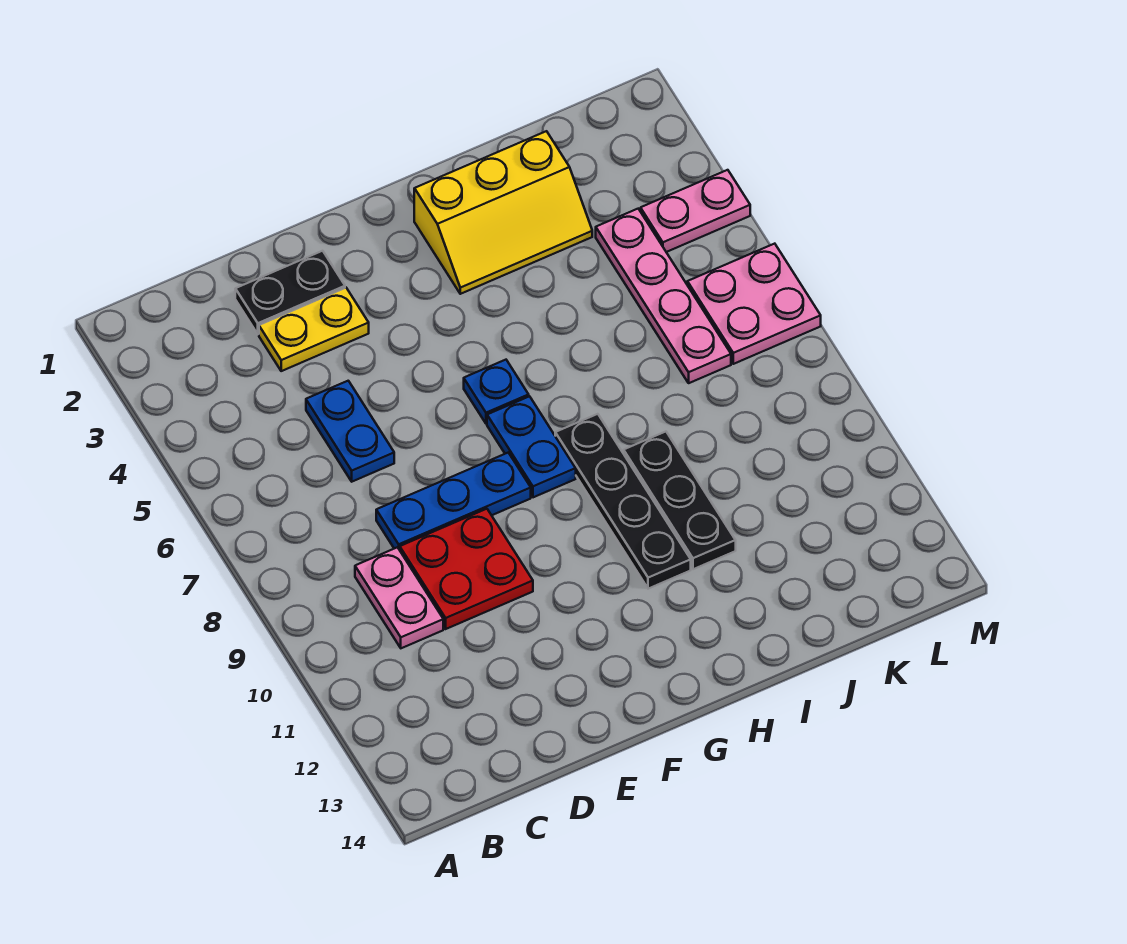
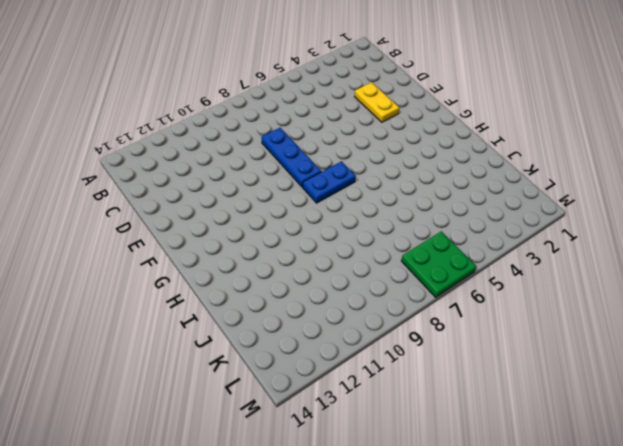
green plate L6:M7 level 1 -> pink plate L6:M7 level 1
none -> pink plate C9:C10 level 1
none -> black plate D2:E2 level 1
none -> blue plate D5:D6 level 1

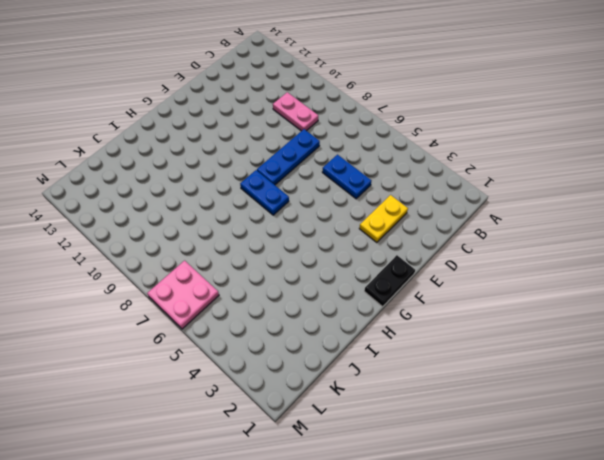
black plate F1:G1 level 1 -> black plate D2:E2 level 1
none -> red plate D9:E10 level 1
none -> blue plate G6 level 1
none -> yellow slope H2:J3 level 1 top 2

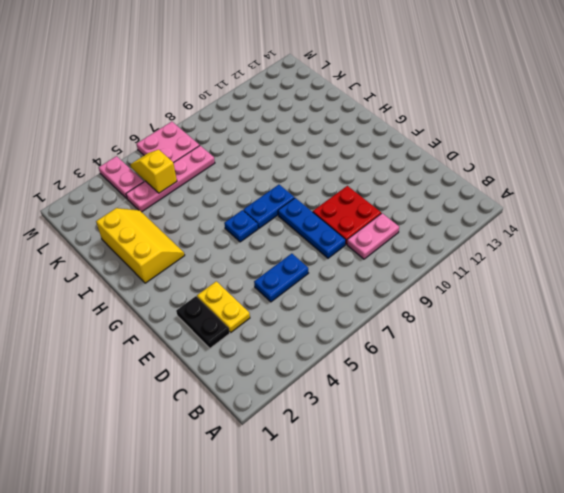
yellow slope K5:L5 level 2 top K -> none
none -> black plate H8:H11 level 1
none -> black plate I9:I11 level 1

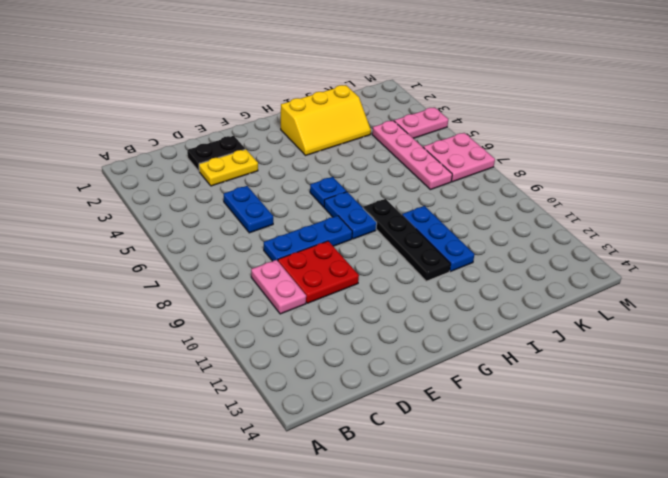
blue plate I9:I11 level 1 -> black plate I9:I11 level 1

